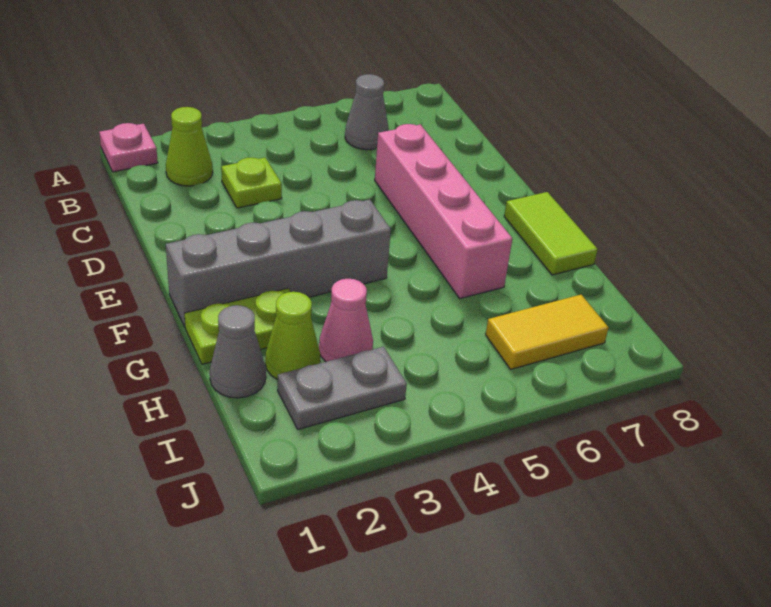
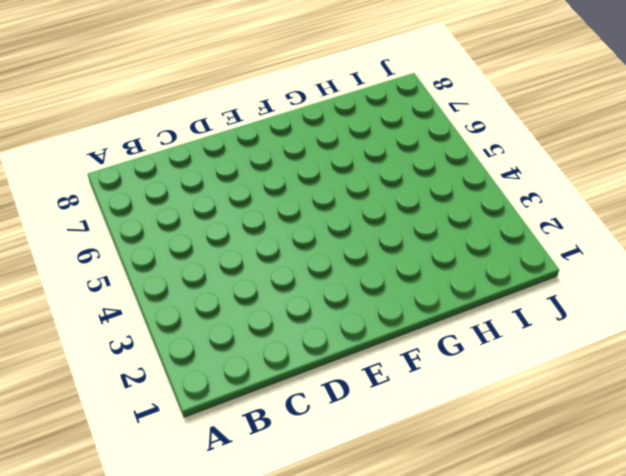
none -> pink plate A1 level 1
none -> lime cone B2 level 1
none -> grey cone B6 level 1

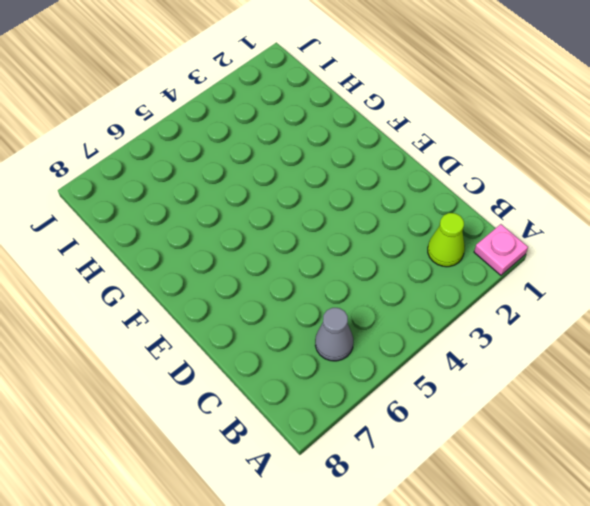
none -> lime plate C3 level 1
none -> pink brick D6:G6 level 1
none -> grey brick F1:F4 level 1

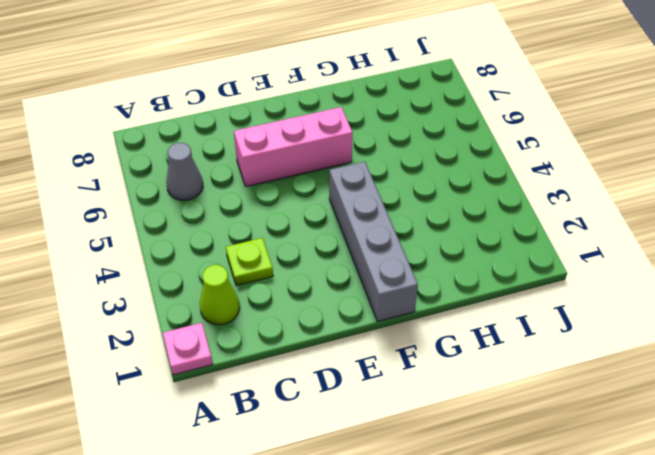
pink brick D6:F6 level 1 -> pink brick D6:G6 level 1
none -> lime tile F8:G8 level 1
none -> lime plate G1:G2 level 1
none -> grey cone H1 level 1

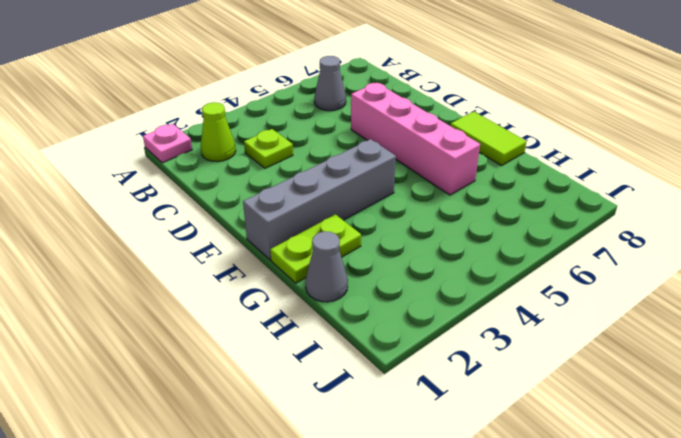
none -> lime cone H2 level 1
none -> pink cone H3 level 1
none -> grey plate I2:I3 level 1

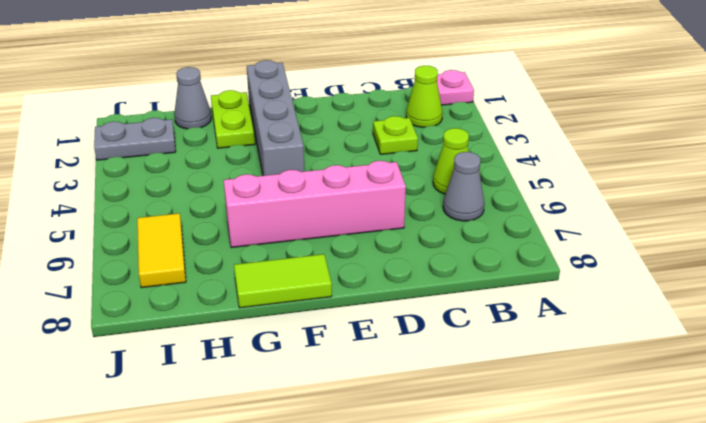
lime cone B5 level 1 -> lime cone H2 level 1
grey plate I2:J2 level 1 -> grey plate I2:I3 level 1
none -> pink cone H3 level 1

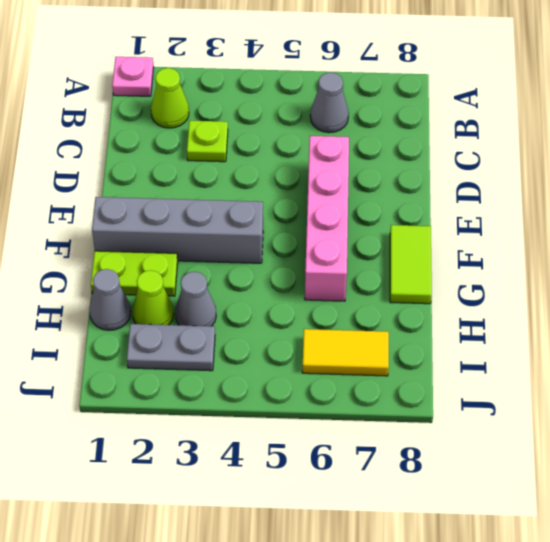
grey cone H3 level 1 -> pink cone H3 level 1

